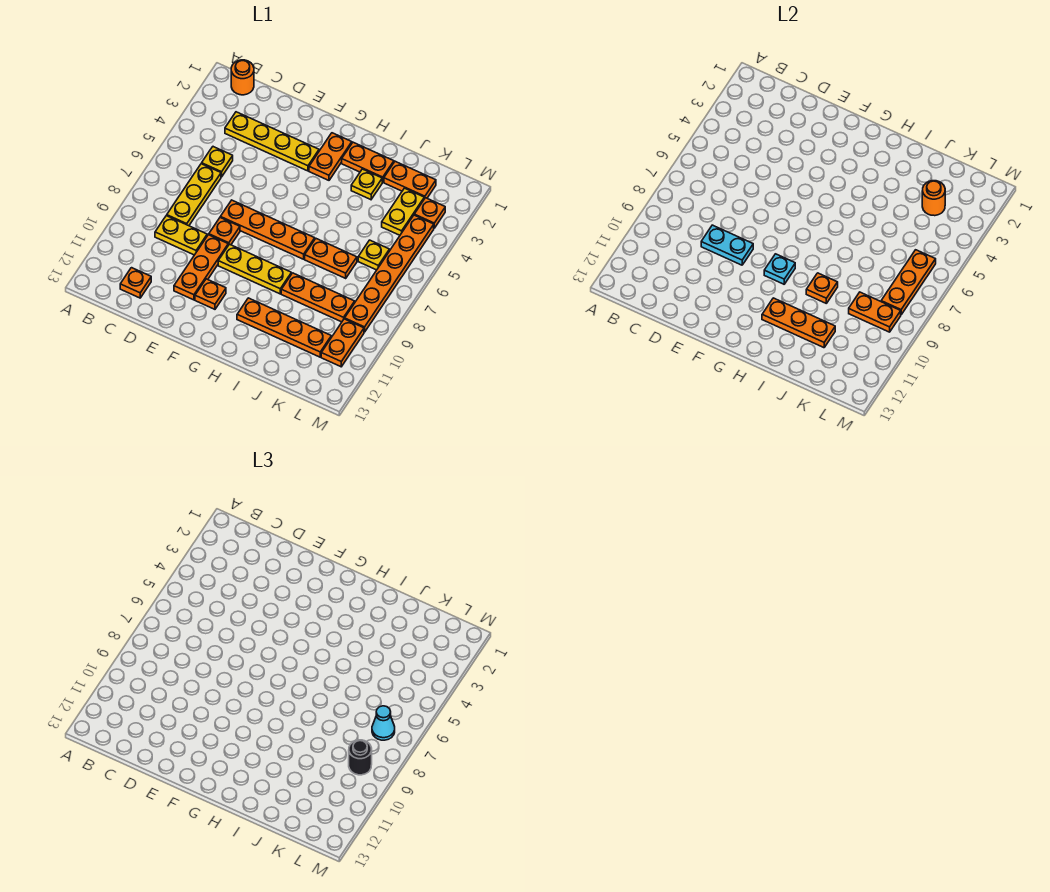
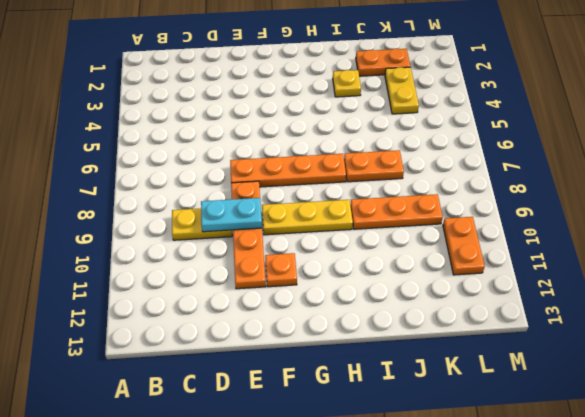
none -> orange round brick B1 level 1
none -> yellow plate C3:F3 level 1
none -> yellow plate C5 level 1
none -> yellow plate C6:C8 level 1

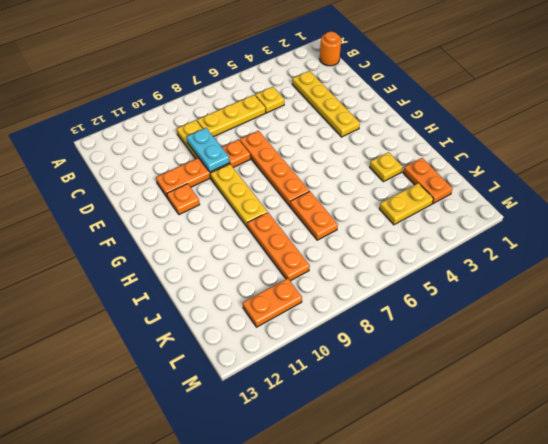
none -> orange plate C12 level 1
none -> orange plate G2:G3 level 1
none -> orange plate H2:I2 level 1
none -> orange plate H11:K11 level 1

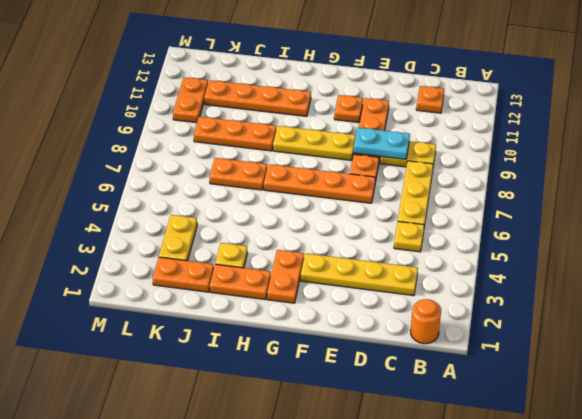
none -> yellow plate K6 level 1
none -> orange plate L3 level 1
none -> orange plate L4:L9 level 1
none -> cyan plate G9 level 2

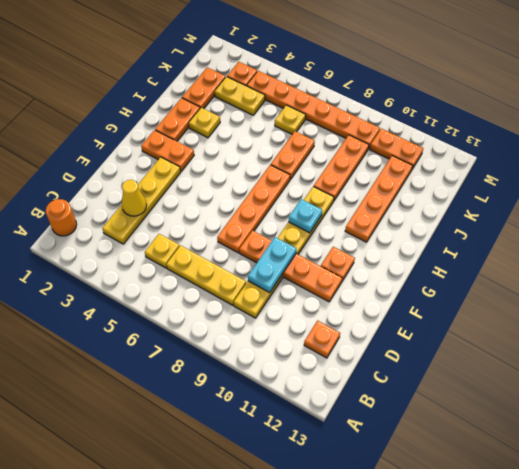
yellow cone D3 level 2 -> none
none -> orange plate H11:J11 level 2
none -> orange plate I9 level 2
none -> orange round brick K3 level 2
none -> orange plate K9:L9 level 2

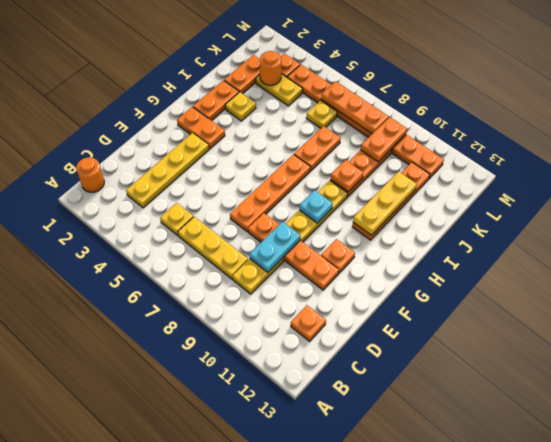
yellow plate H11:J11 level 2 -> orange plate H11:J11 level 2
none -> cyan cone L7 level 3
none -> black round brick L9 level 3

